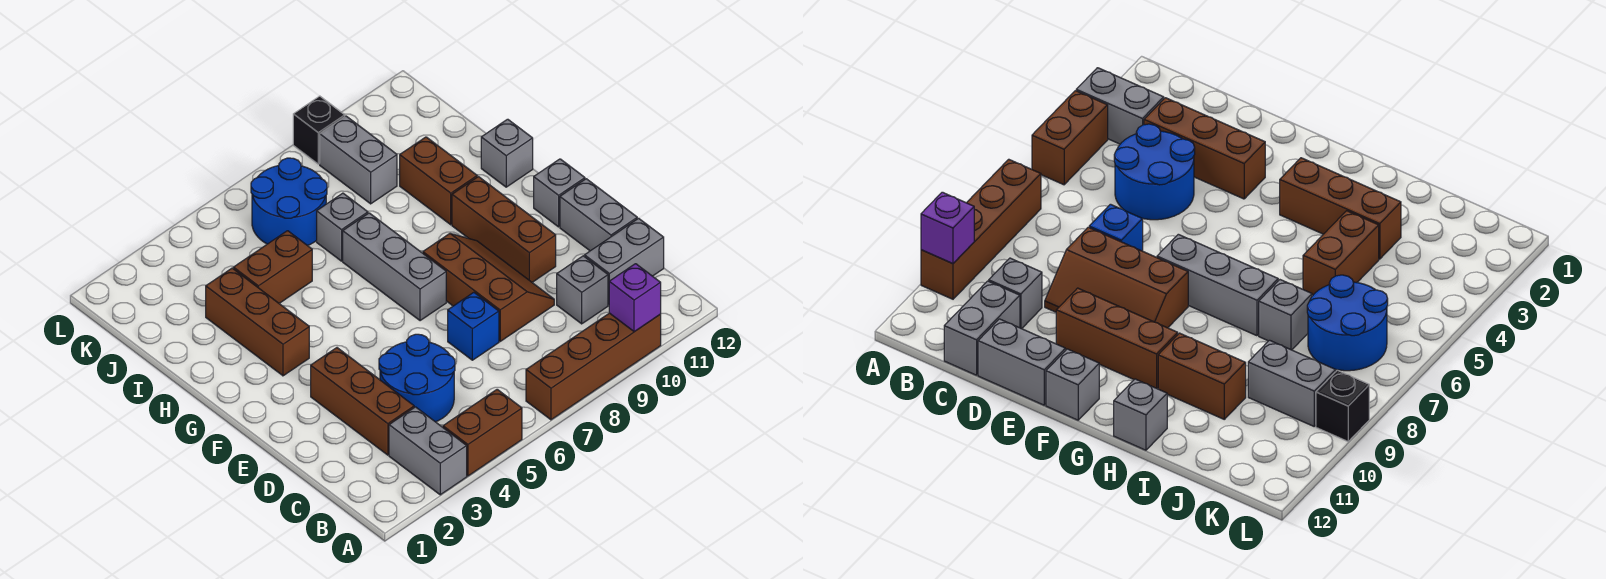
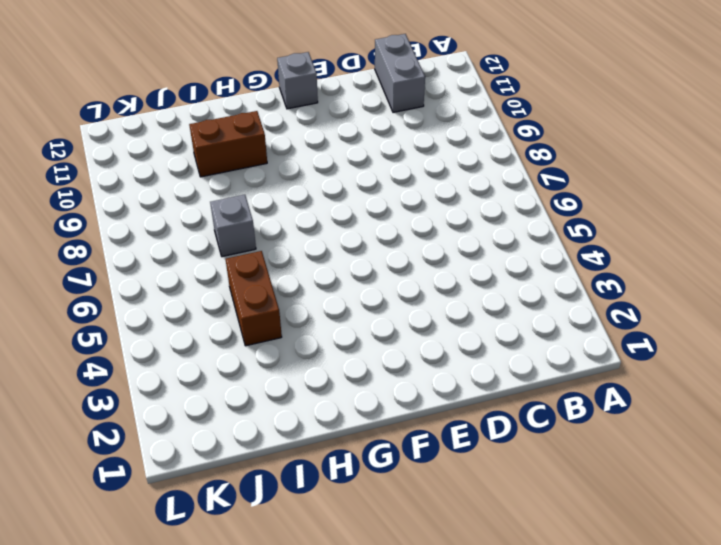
none -> grey brick A3:B3 level 1
none -> brown brick A4:A5 level 1
none -> brown brick A7:A10 level 1

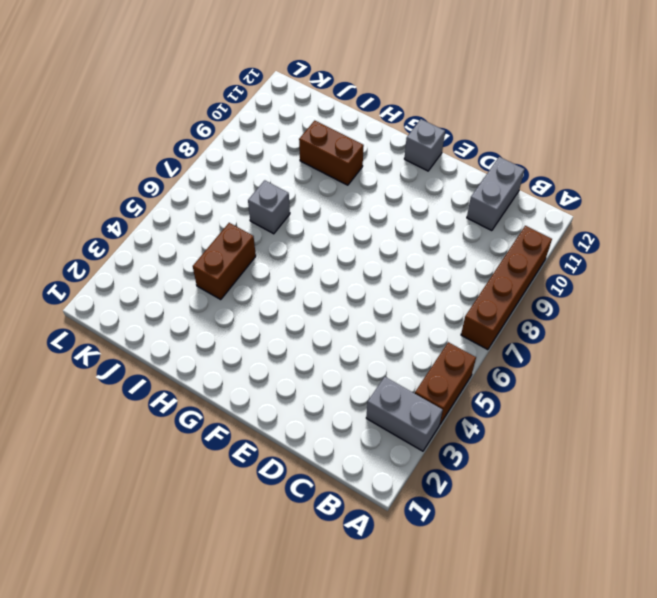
none -> brown brick C3:E3 level 1
none -> blue round brick C4:D5 level 1
none -> grey brick C10 level 1

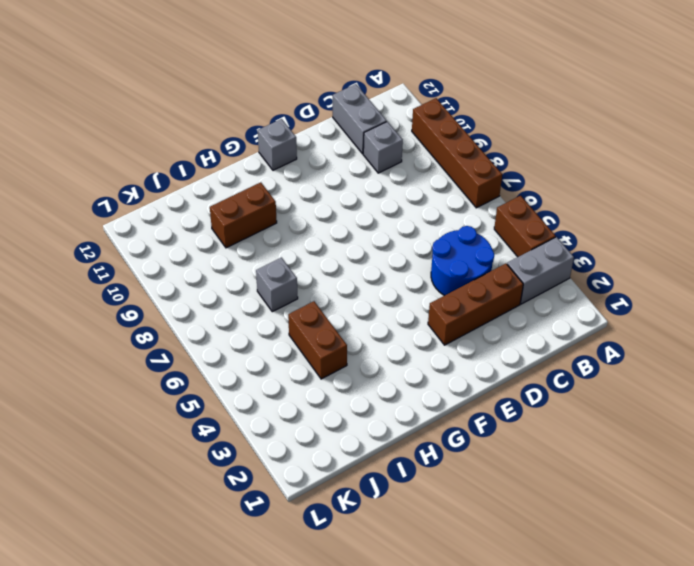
none -> blue brick D7 level 1
none -> brown slope D8:F9 level 1 top 8
none -> grey brick D12:E12 level 1

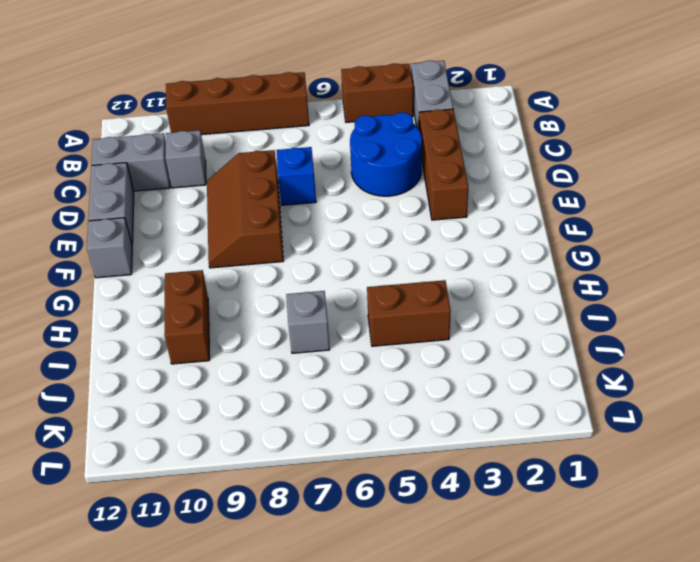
none -> brown brick E10:G10 level 1
none -> grey brick F7:H7 level 1
none -> brown brick G3:I3 level 1

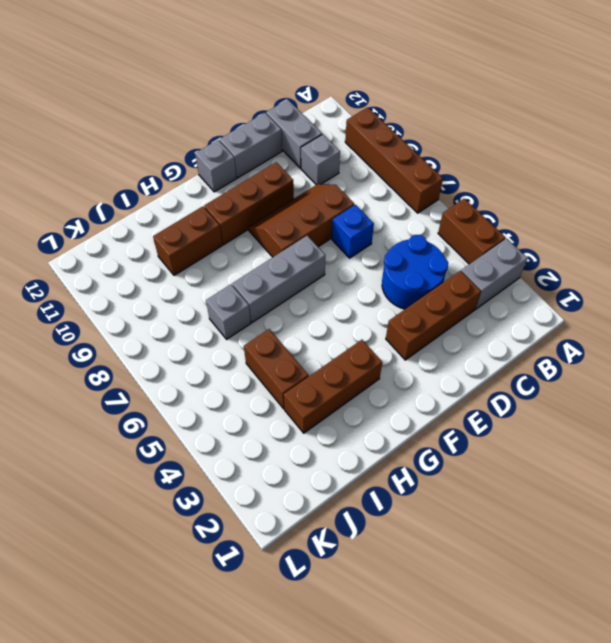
none -> grey brick H12 level 1
none -> blue round brick J6:K7 level 1
none -> grey brick J9:K9 level 1

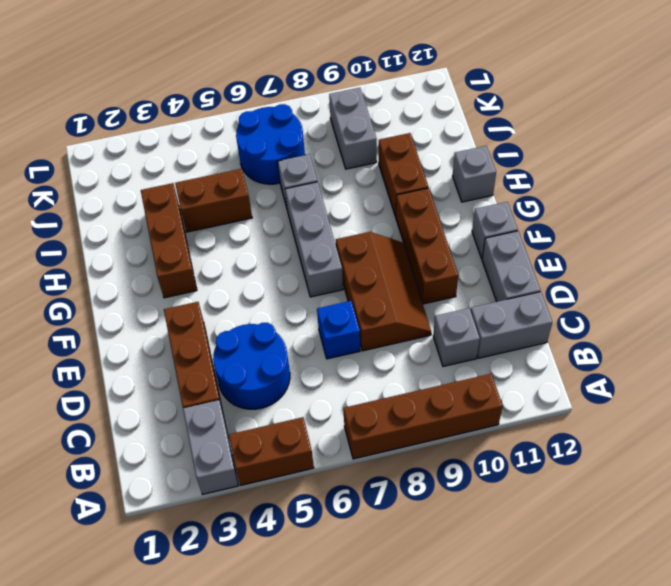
none -> black brick L9 level 1
none -> purple brick A10 level 2

